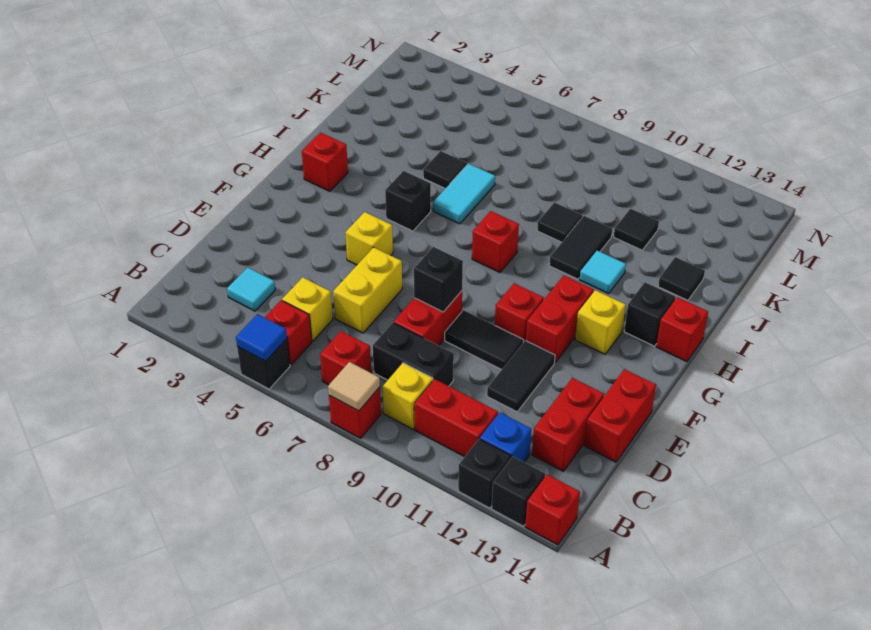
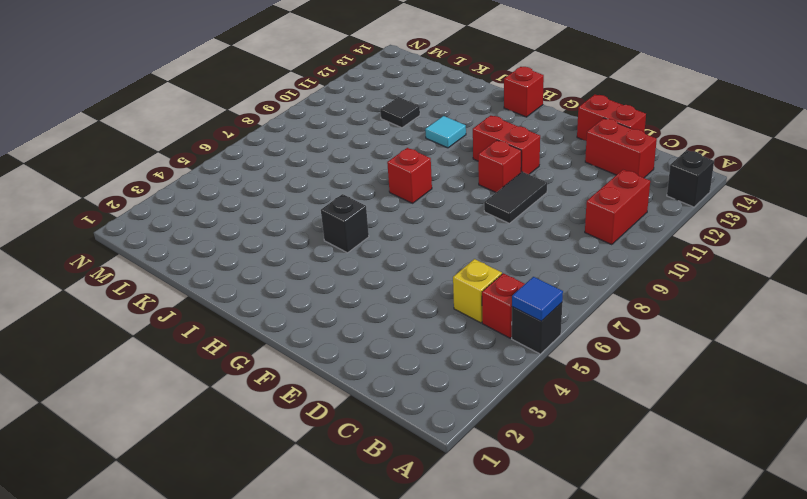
none -> red brick A8 level 1
none -> black brick A12 level 1
none -> red brick A14 level 1
none -> red brick B7 level 1

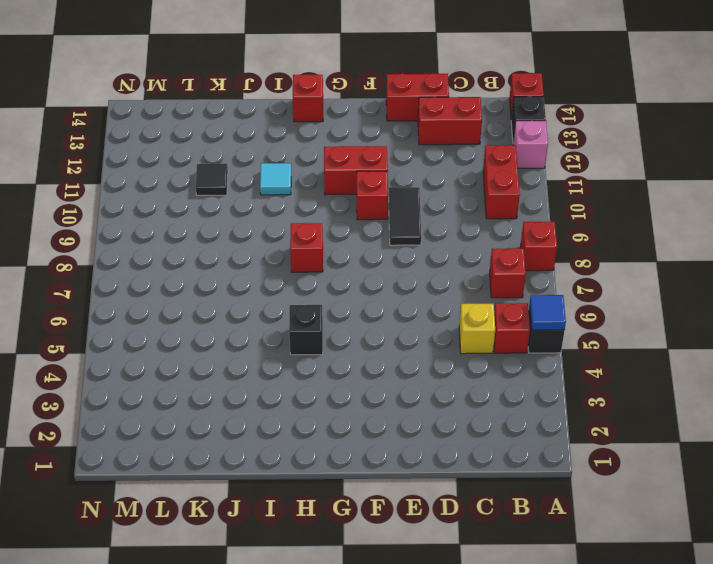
pink brick A12 level 1 -> black brick A12 level 1
none -> yellow brick B9 level 1
none -> blue brick B12 level 1
none -> cyan tile C3 level 1
none -> black brick C8:C9 level 1

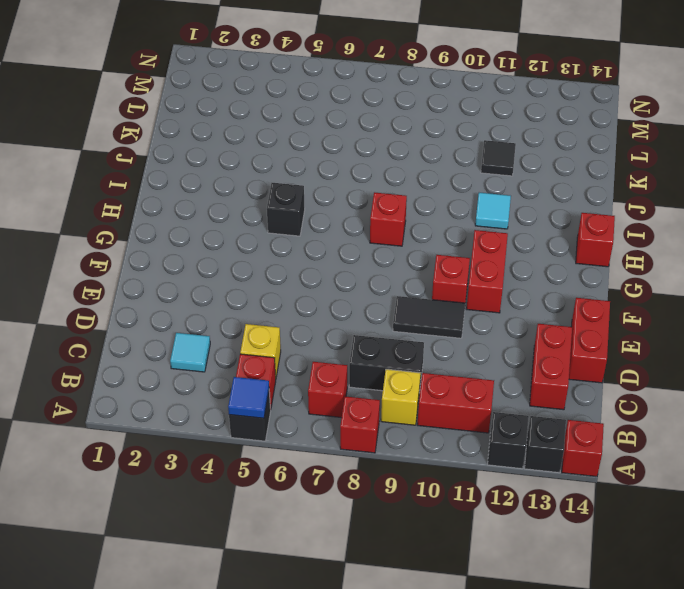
none -> blue brick B12 level 1
none -> yellow brick D6:E6 level 1
none -> red brick D8:E8 level 1
none -> black tile D11:E11 level 1

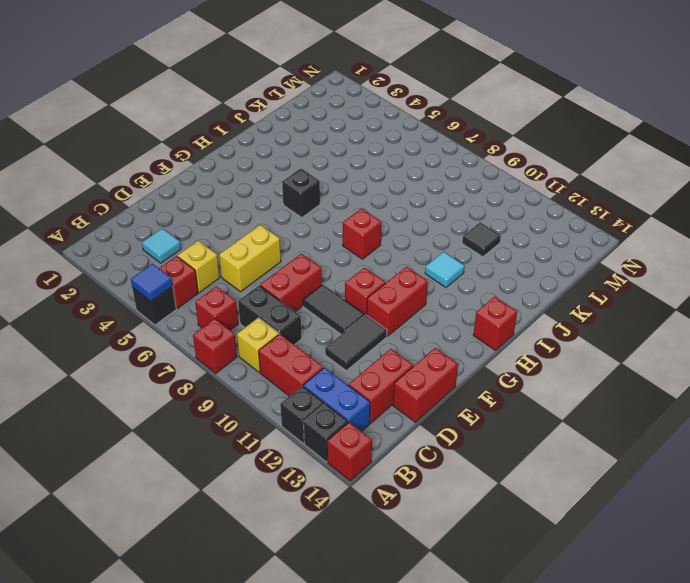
blue brick B12:B13 level 1 -> blue brick B12 level 1
none -> yellow brick F5 level 1
none -> yellow brick G12 level 1
none -> red brick H2 level 1
none -> black brick H13 level 1

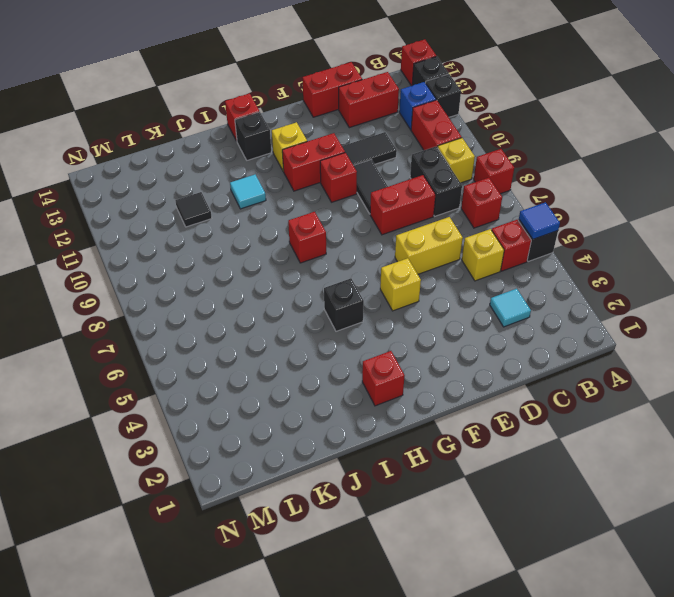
none -> cyan tile I6:J6 level 1
none -> black tile I10:J10 level 1
none -> black tile J5 level 1
none -> black tile J9 level 1

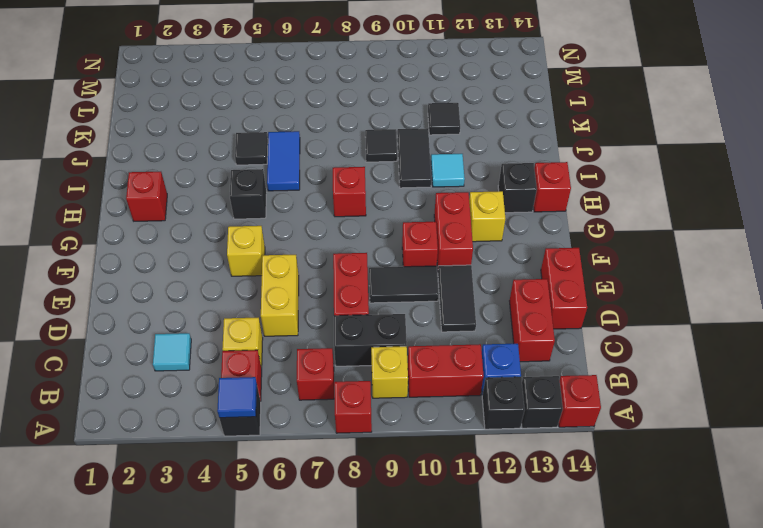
blue tile I6:J6 level 1 -> cyan tile I6:J6 level 1
none -> black tile J13 level 1
none -> tan tile A8 level 2
none -> black brick E8 level 2

